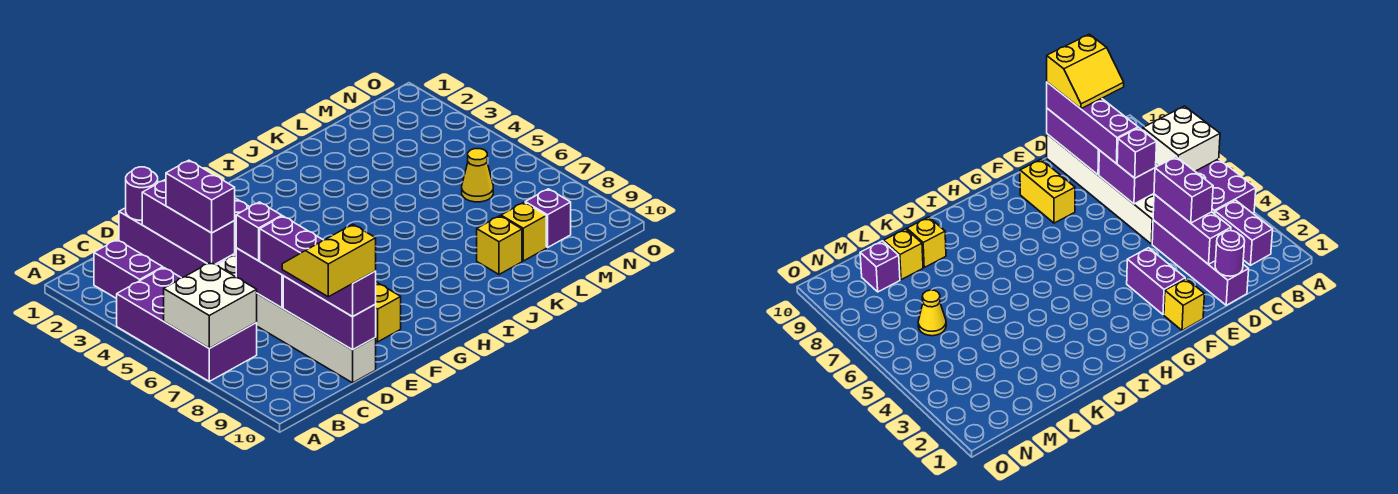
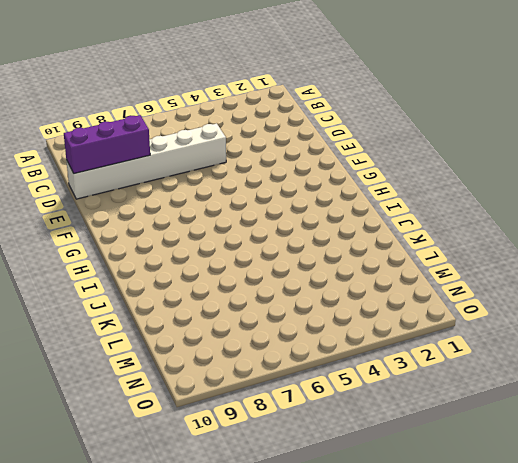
none -> purple brick A4:B7 level 1
none -> purple brick B2:B3 level 1
none -> purple brick D1:D4 level 1

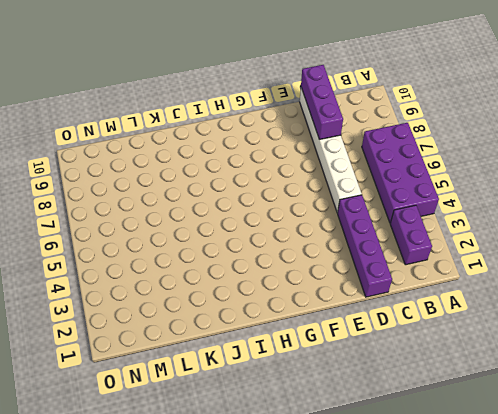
none -> yellow brick F1 level 1
none -> purple brick F2:F3 level 1
none -> yellow brick F8:F9 level 1

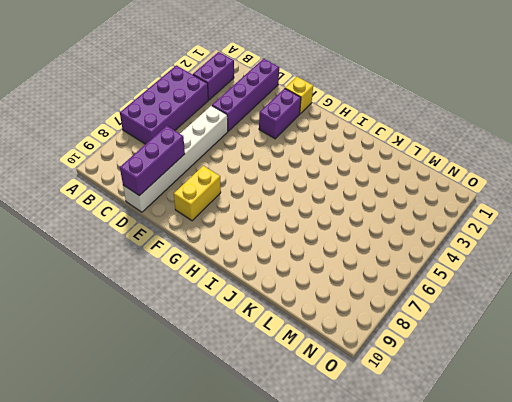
none -> yellow brick K9 level 1
none -> yellow brick L9 level 1
none -> yellow cone M6 level 1

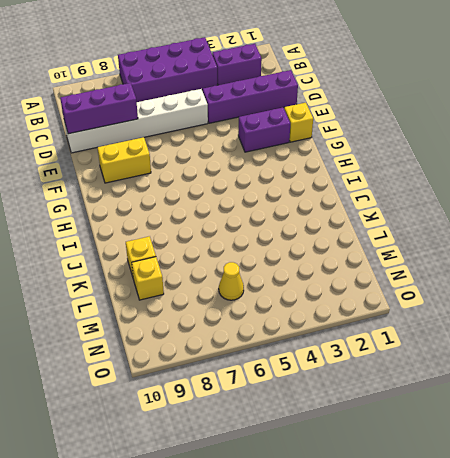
none -> purple brick M9 level 1
none -> white brick A6:B7 level 2
none -> purple round brick D1 level 2

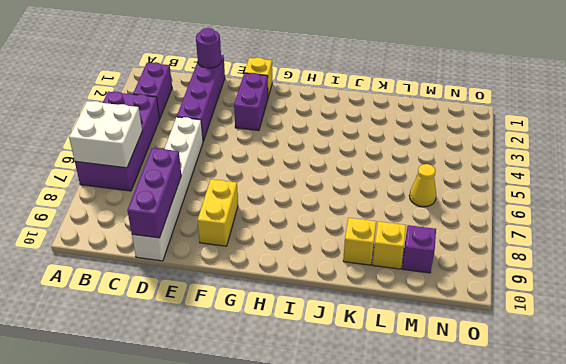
none -> purple brick D2:D4 level 2
none -> purple brick D6:D7 level 2
none -> purple brick D3:D4 level 3

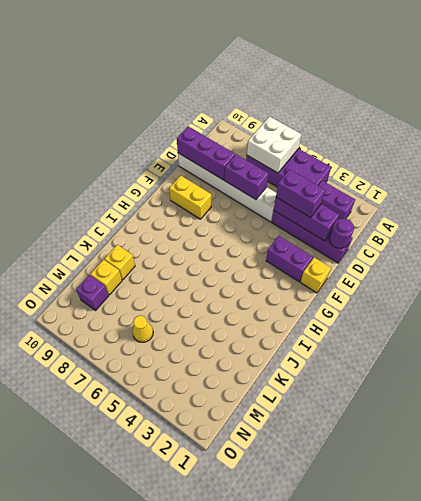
none -> purple brick D6 level 3
none -> purple brick D7:D10 level 3
none -> yellow slope C9:D10 level 4 top 10

